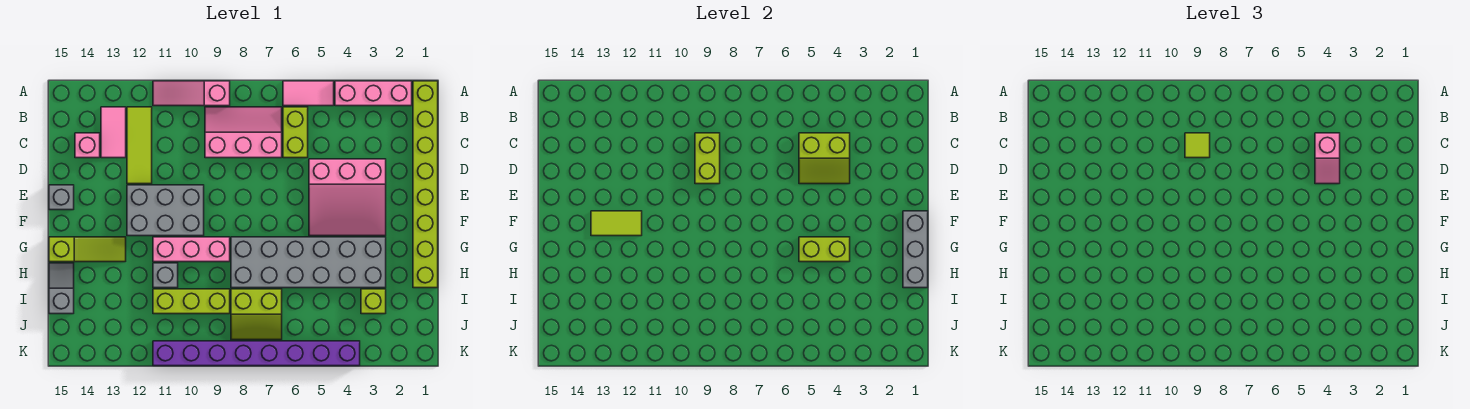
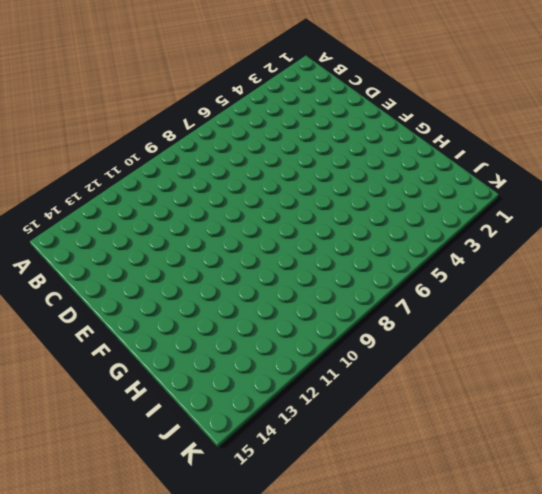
none -> lime brick A1:H1 level 1
none -> pink brick A2:A4 level 1
none -> pink tile A5:A6 level 1

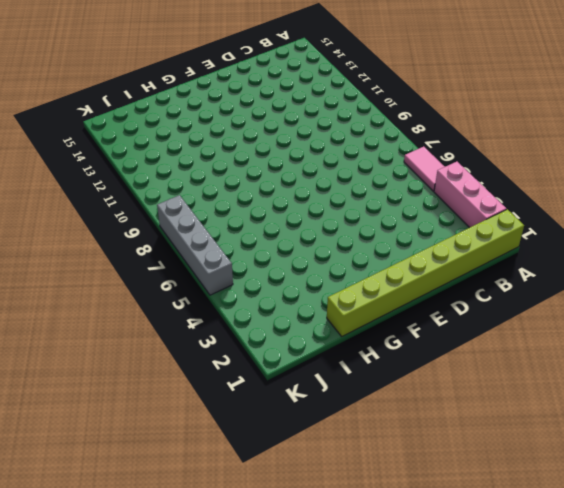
grey brick K5:K8 level 1 -> purple brick K4:K11 level 1
none -> pink slope A9:A11 level 1 top 9
none -> lime brick B6:C6 level 1
none -> pink slope B7:C9 level 1 top C

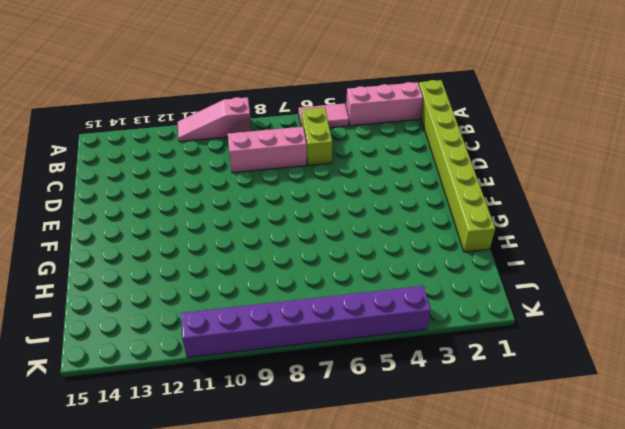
none -> lime tile B12:D12 level 1
none -> pink tile B13:C13 level 1
none -> pink brick C14 level 1

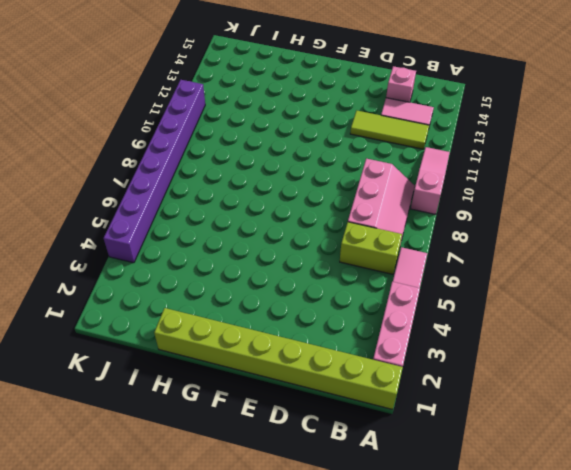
none -> pink slope D3:F5 level 1 top D
none -> grey brick E10:F12 level 1
none -> grey brick E15 level 1

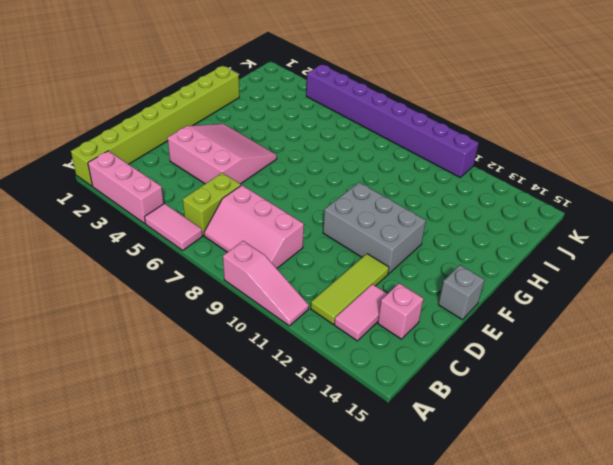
none -> grey brick G3:H8 level 1
none -> pink brick G9:G11 level 1
none -> lime slope G13:G15 level 1 top 15

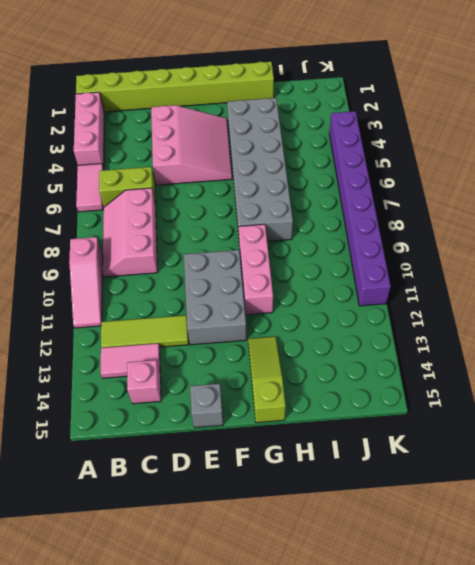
none -> grey brick H11 level 1
none -> grey slope H15:I15 level 1 top I
none -> lime brick I3 level 1

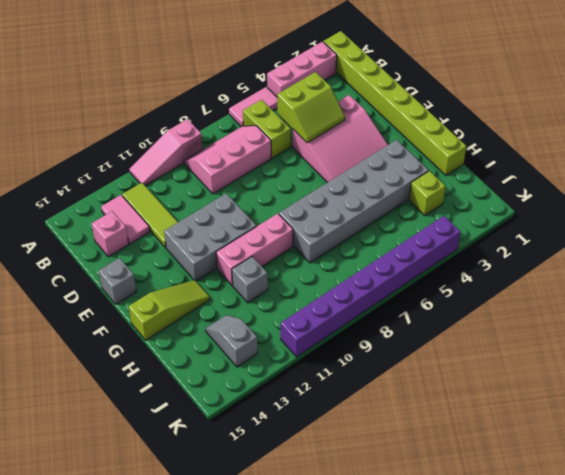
grey slope I13:J13 level 1 top J -> grey slope H15:I15 level 1 top I
none -> lime slope I7:J8 level 1 top I
none -> lime brick I9:I11 level 1
none -> lime brick C9:D9 level 2

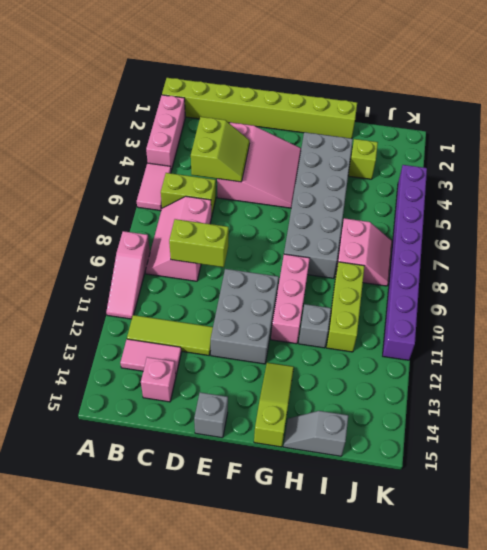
pink slope I7:J8 level 1 top I -> lime slope I7:J8 level 1 top I
none -> grey brick F1:H1 level 2
none -> lime tile F12:F13 level 2
none -> lime brick G4:G5 level 2

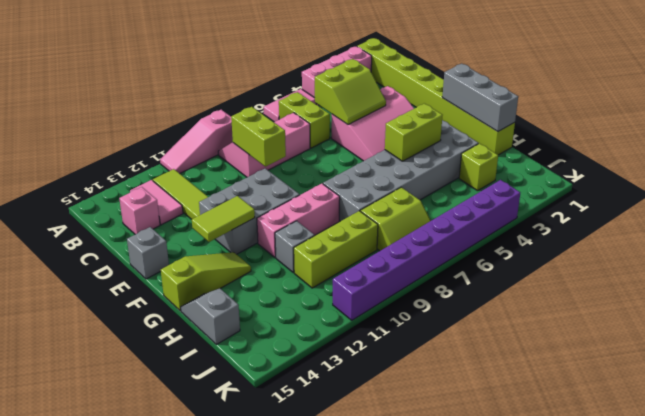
none -> pink slope C4:D4 level 3 top C
none -> lime tile C9 level 3

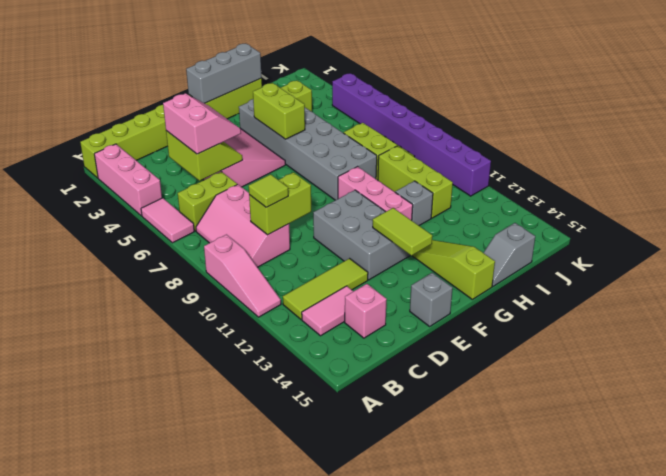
pink slope C4:D5 level 3 top C -> pink slope C4:D4 level 3 top C

